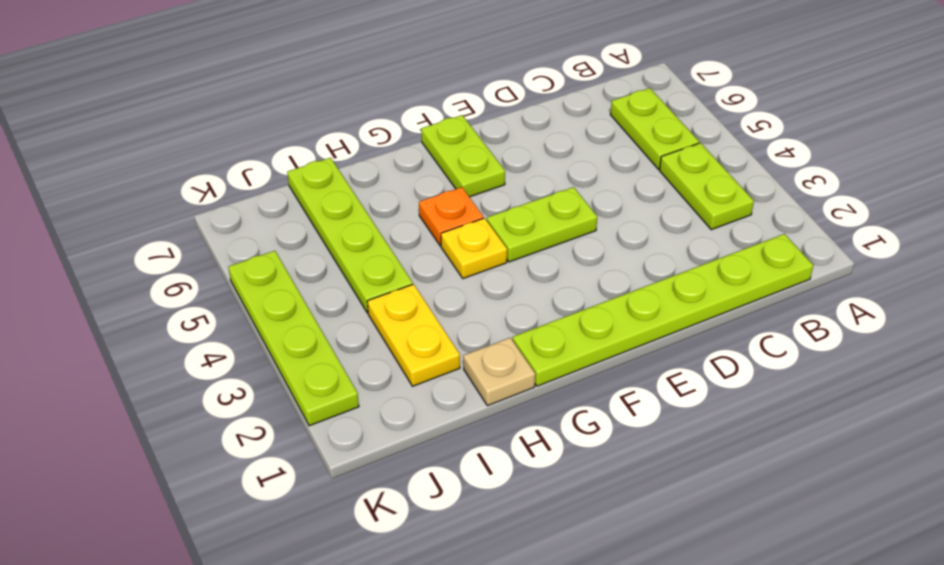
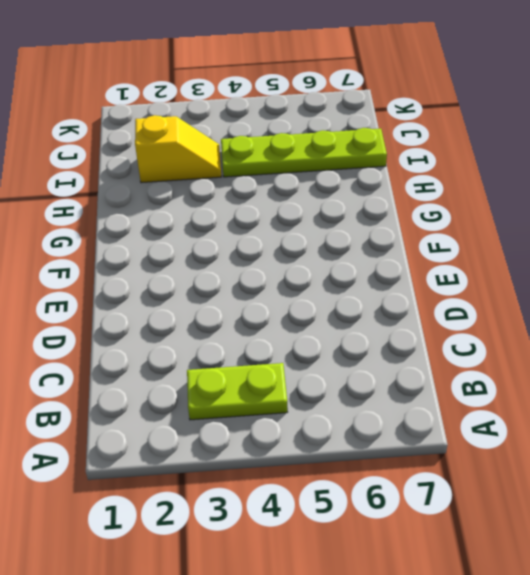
yellow slope I2:I3 level 1 top 2 -> yellow plate I2:I3 level 1
none -> lime plate B1:G1 level 1
none -> lime plate B5:B6 level 1

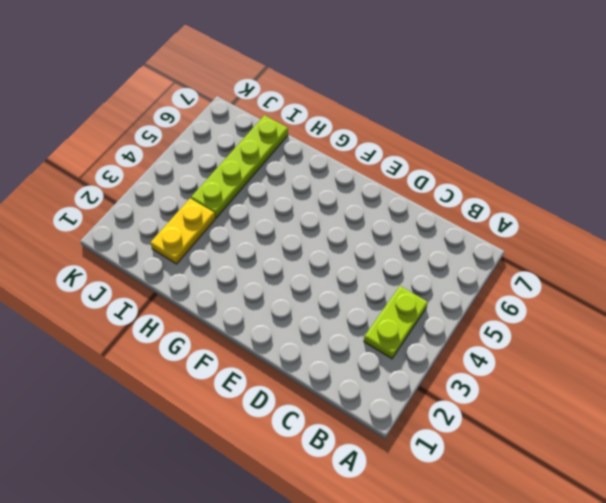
none -> lime plate B1:G1 level 1
none -> lime plate B5:B6 level 1

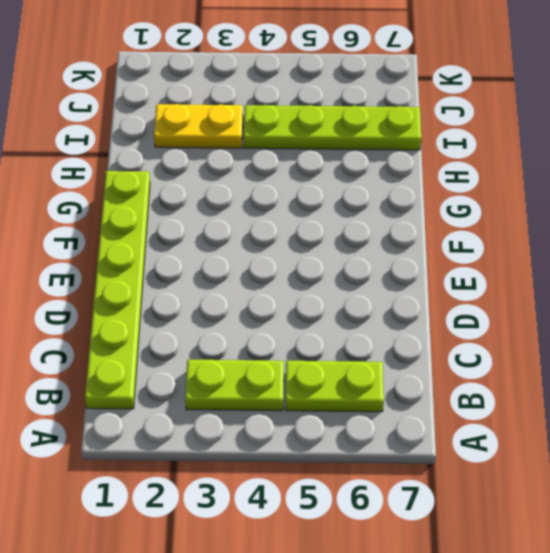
none -> lime plate E4:F4 level 1
none -> lime plate F6:F7 level 1

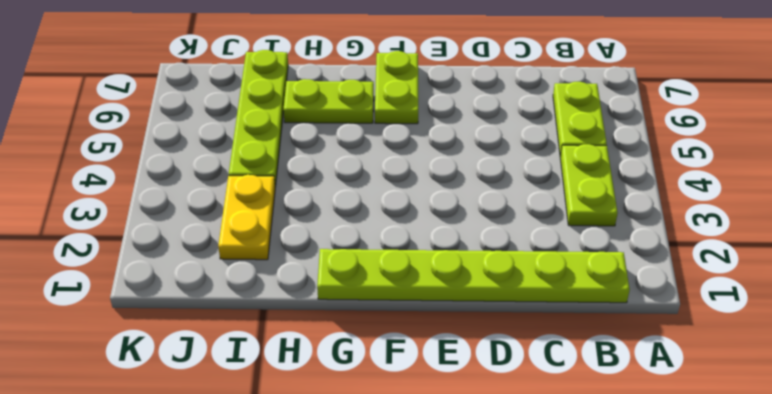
lime plate G6:H6 level 1 -> lime plate E4:F4 level 1
none -> yellow plate G4 level 1
none -> orange plate G5 level 1

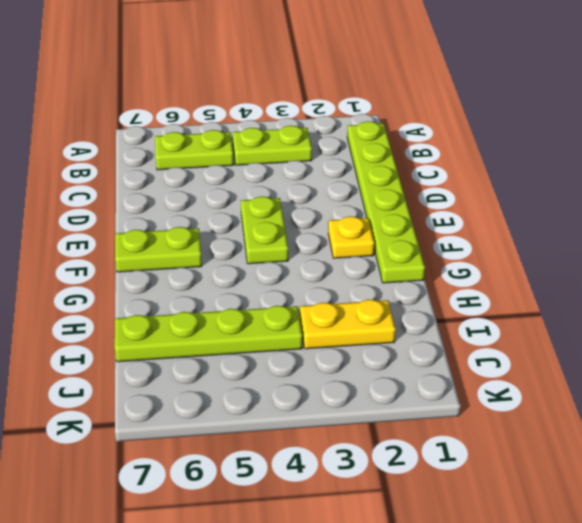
yellow plate F2 level 1 -> yellow plate G4 level 1
none -> orange plate G5 level 1
none -> tan plate H1 level 1

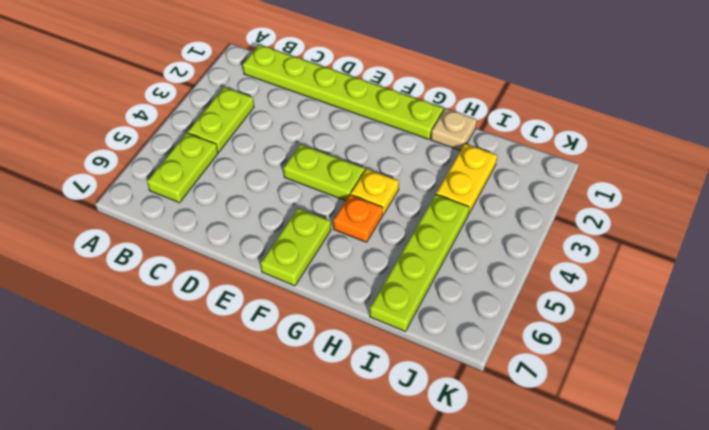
none -> lime plate K2:K5 level 1

